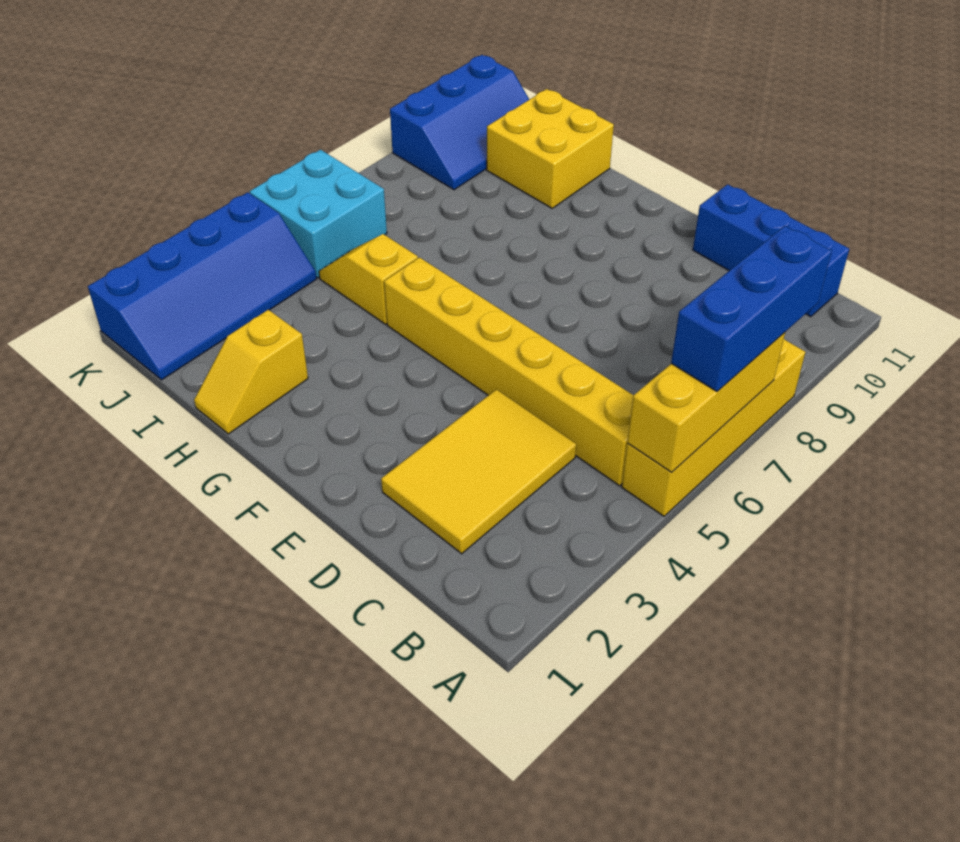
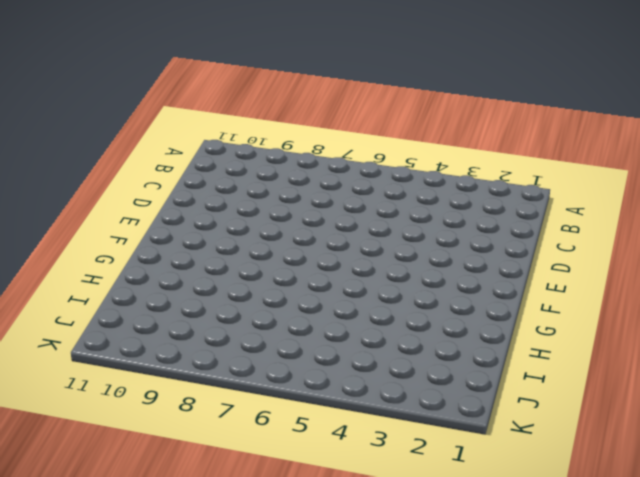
none -> yellow brick A5:A8 level 1
none -> yellow brick B5:G5 level 1
none -> blue brick B11:D11 level 1

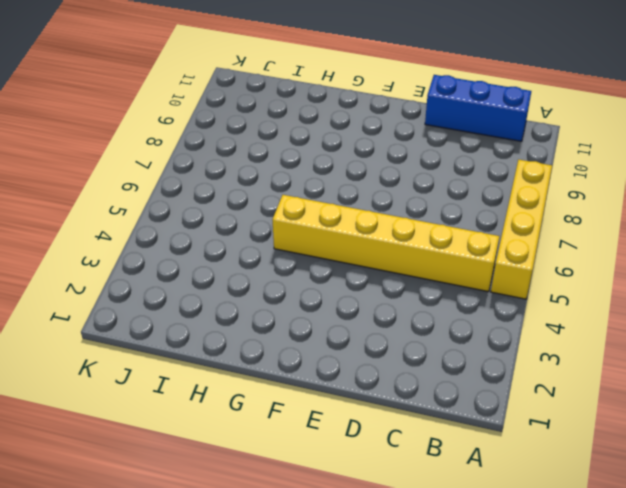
none -> yellow tile C2:D4 level 1
none -> yellow slope H1:H2 level 1 top 2
none -> yellow slope H5:I5 level 1 top H

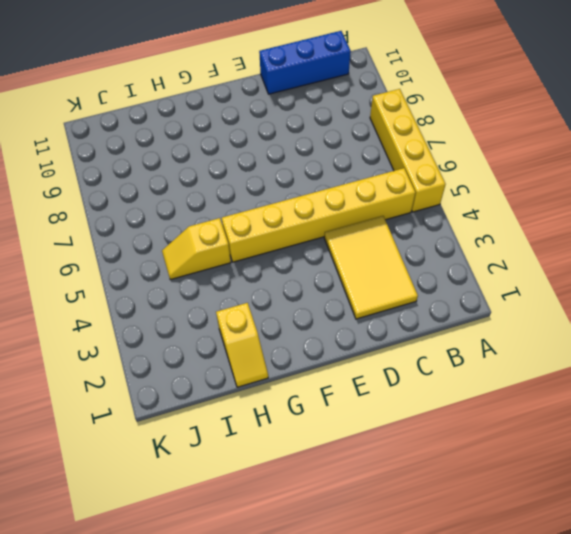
none -> yellow brick H10:I11 level 1
none -> blue slope J1:K4 level 1 top K
none -> cyan brick J5:K6 level 1

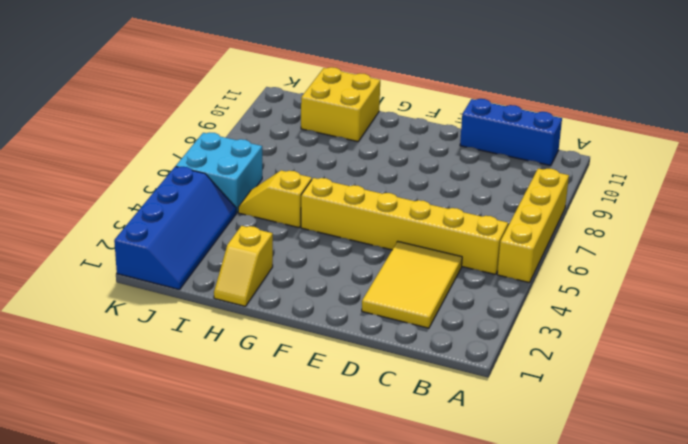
none -> blue slope J9:K11 level 1 top K
none -> yellow brick A5:A7 level 2
none -> blue brick A6:A8 level 3

